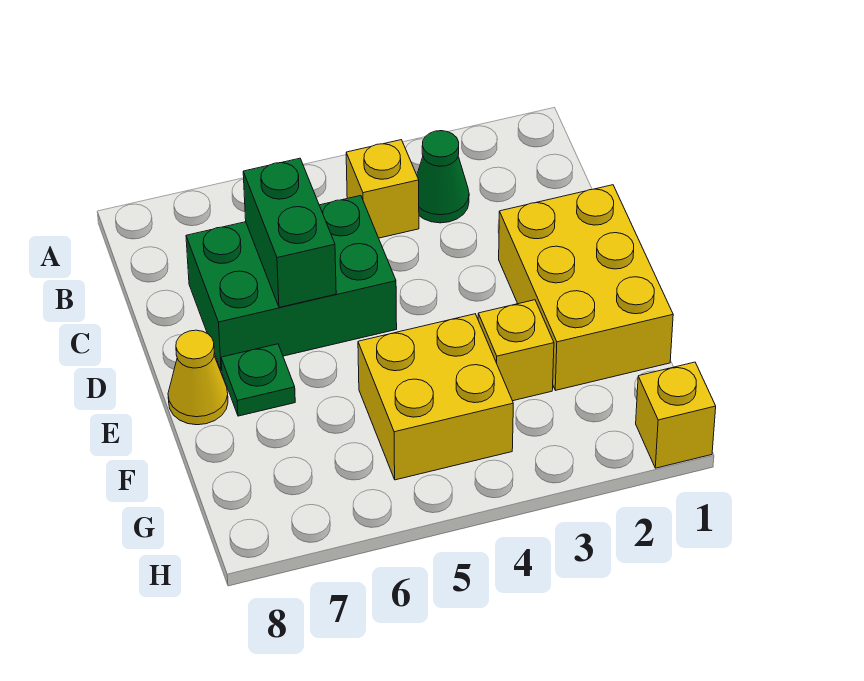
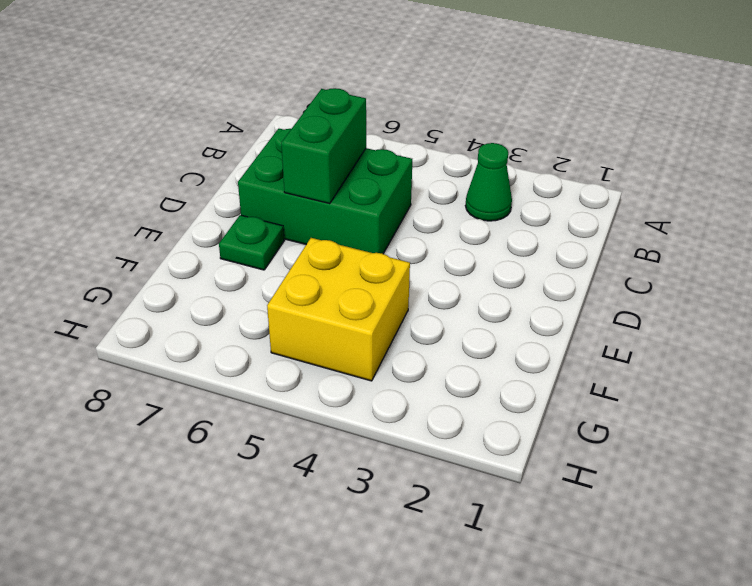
none -> yellow brick B4 level 1
none -> yellow brick D1:F2 level 1

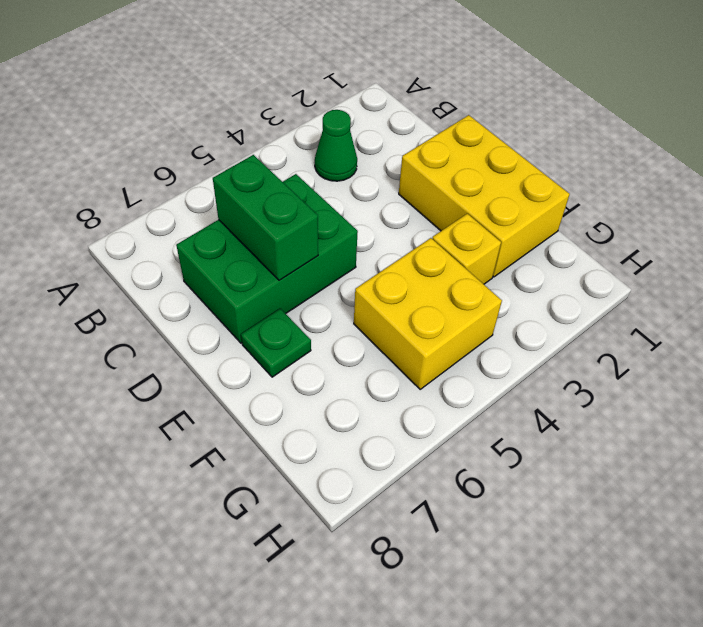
none -> yellow brick B4 level 1
none -> yellow cone E8 level 1

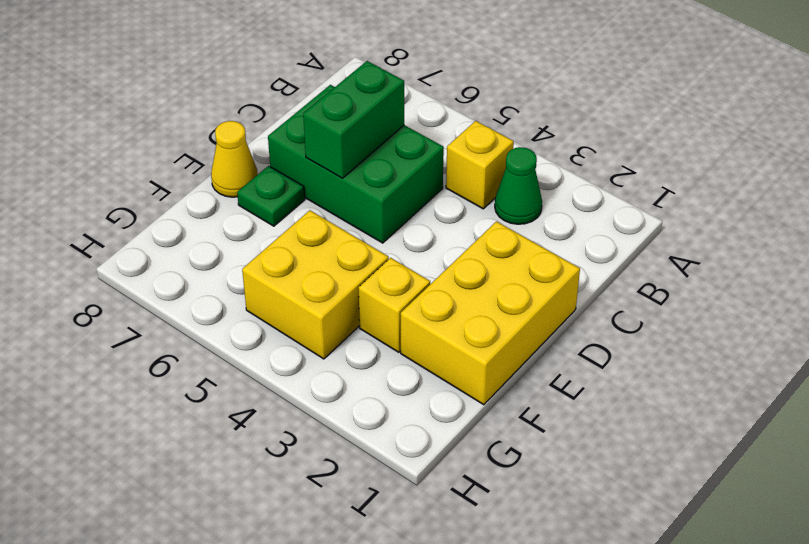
none -> yellow brick H1 level 1

